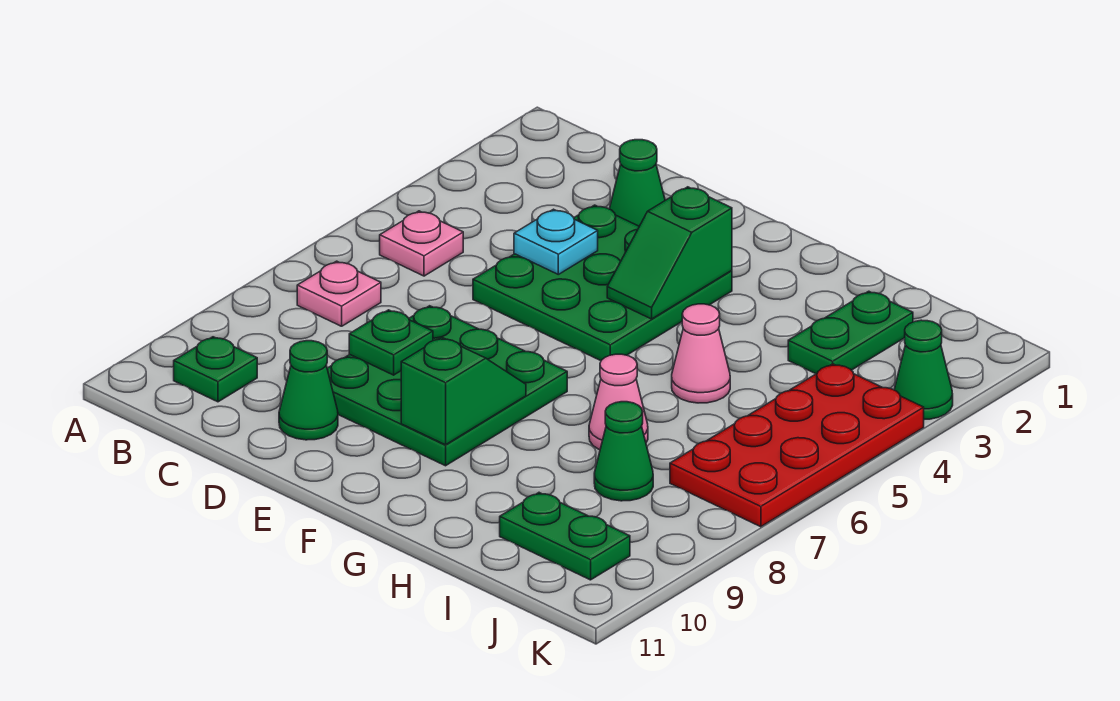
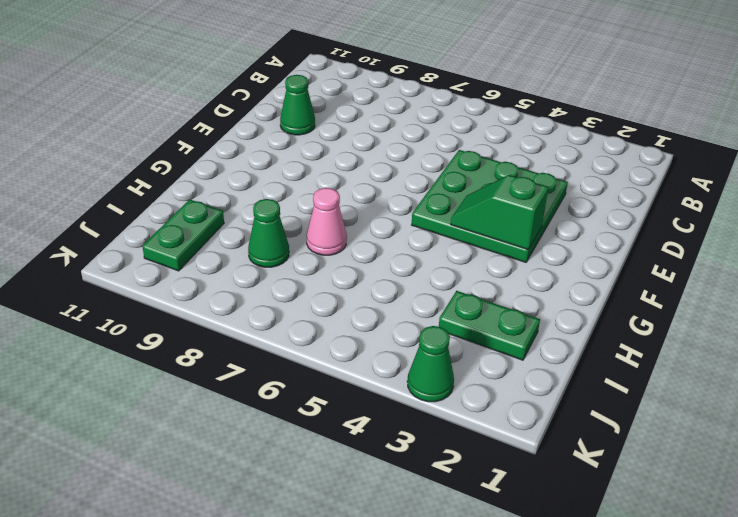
none -> pink plate B5 level 1
none -> pink plate B7 level 1
none -> green plate B10 level 1

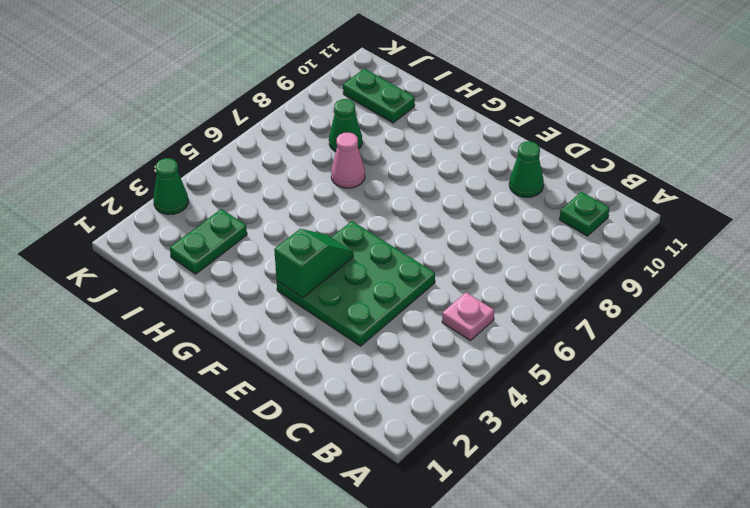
none -> pink plate B7 level 1
none -> green cone D2 level 1
none -> green plate D7:F9 level 1

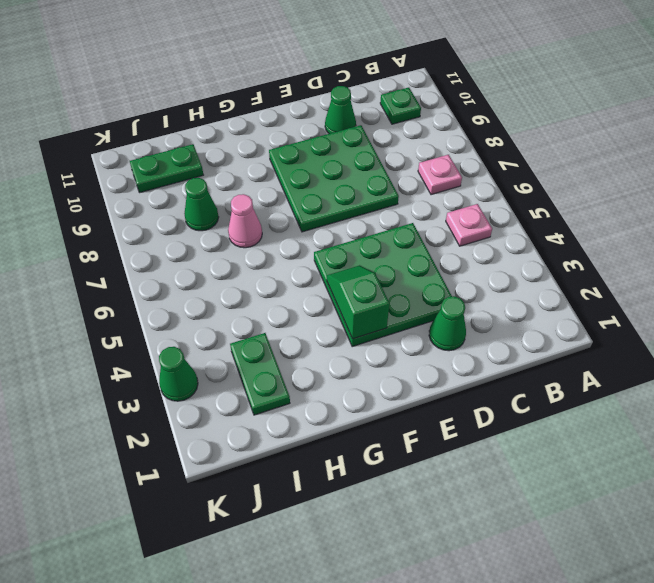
none -> pink cone H5 level 1
none -> red plate J4:K7 level 1
none -> cyan plate D4 level 2

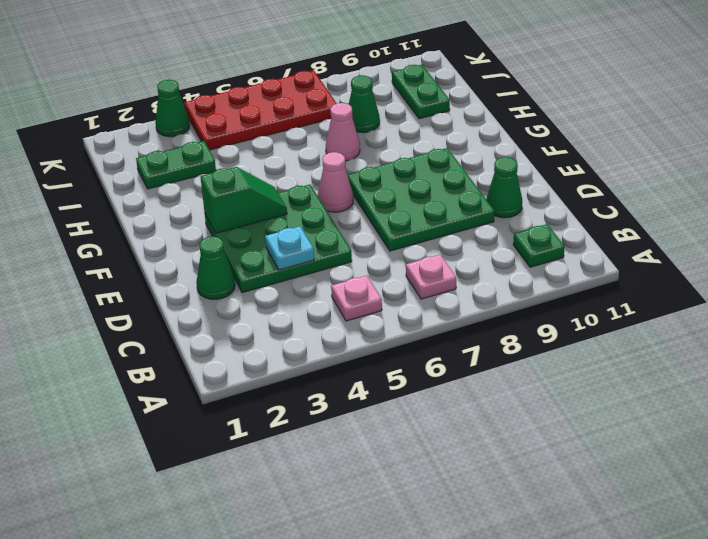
pink cone F6 level 1 -> pink cone H5 level 1
none -> green plate D8 level 2
none -> green slope F8:F9 level 2 top 9

